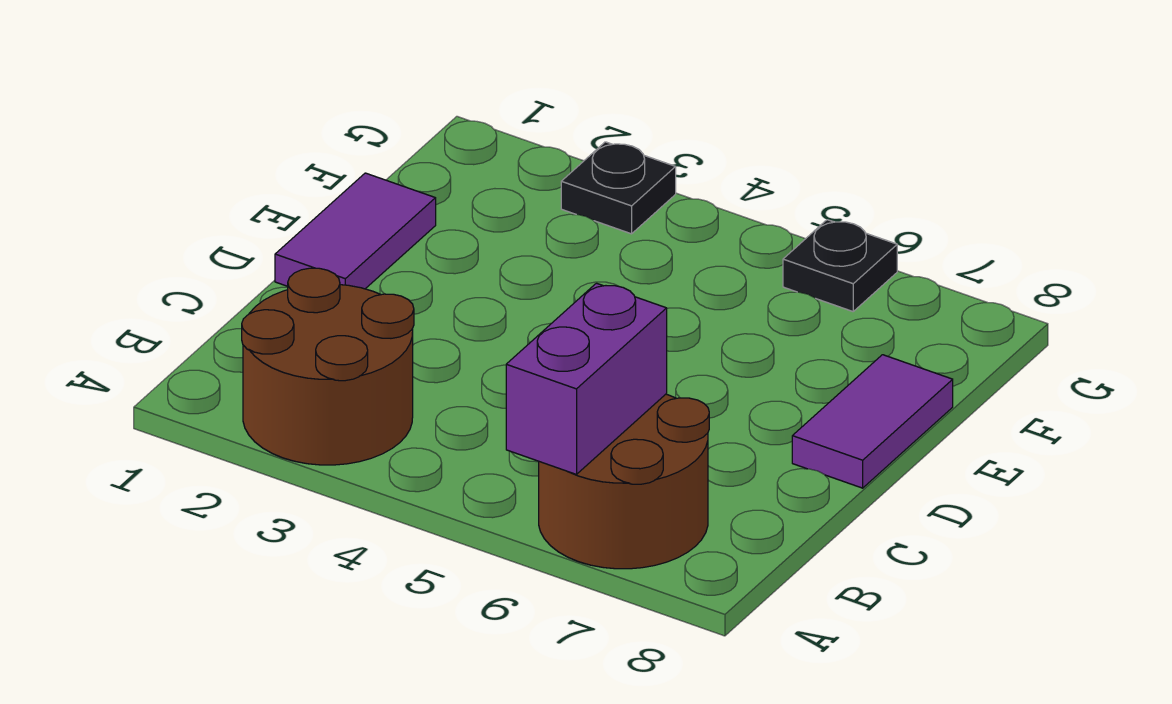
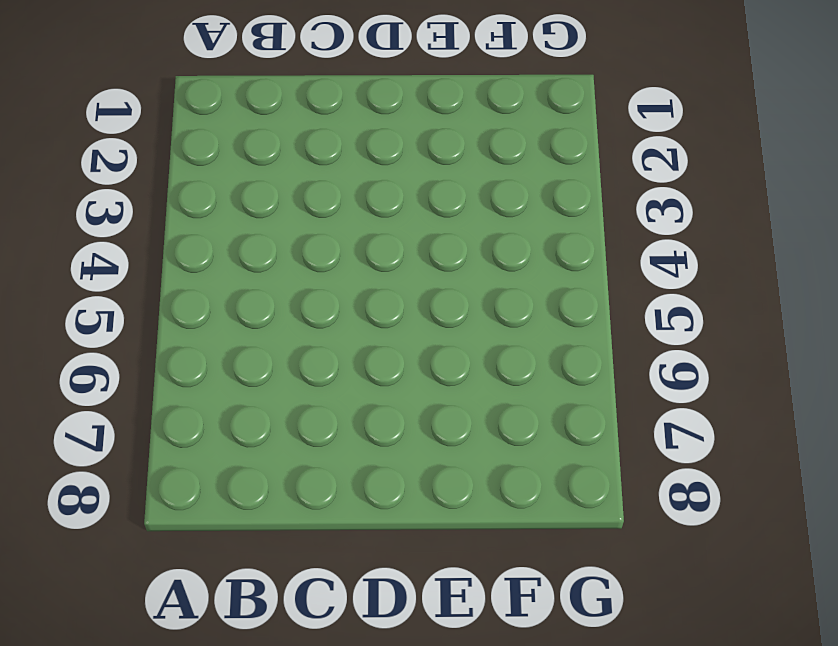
none -> brown round brick A2:B3 level 1
none -> brown round brick A6:B7 level 1

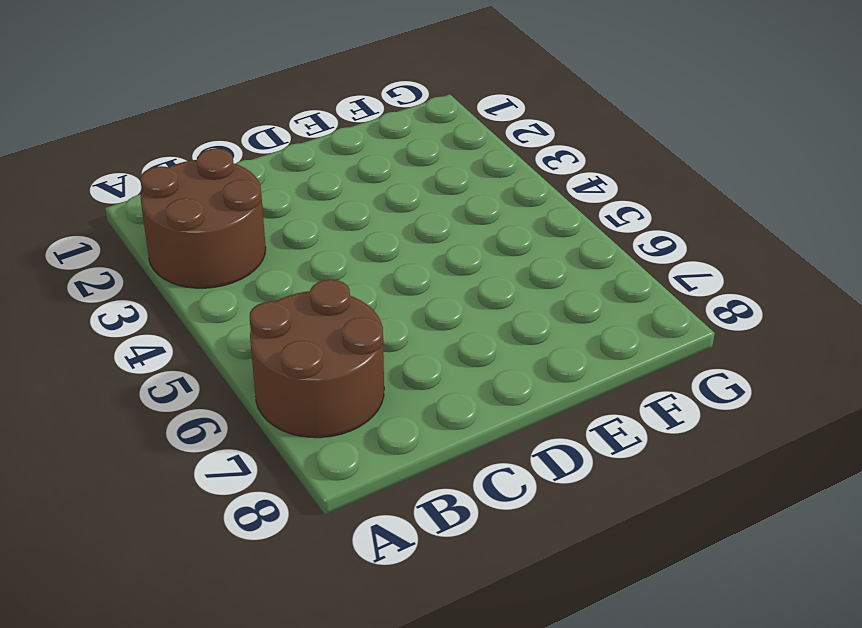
none -> purple tile D1:E1 level 1
none -> purple tile D8:E8 level 1

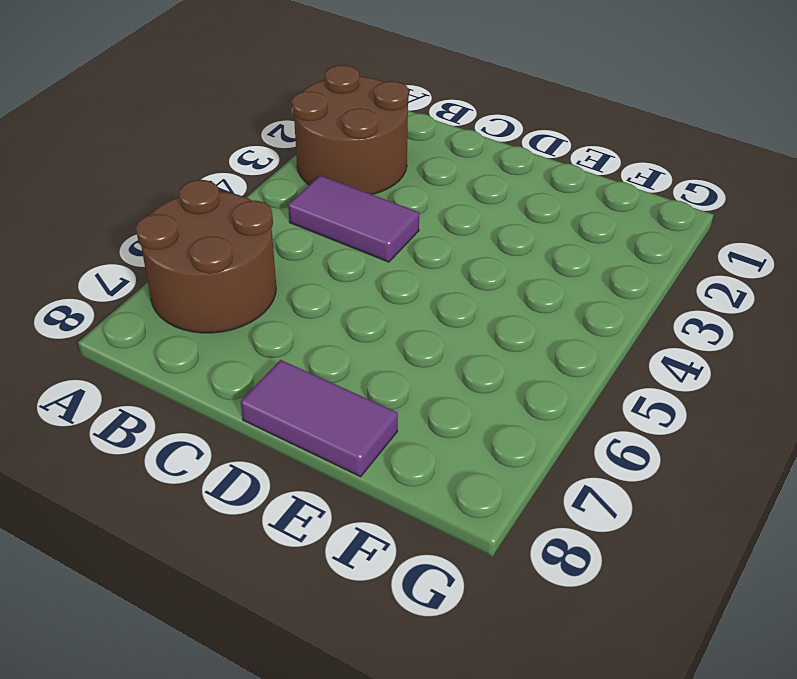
purple tile B4:C4 level 1 -> purple tile D1:E1 level 1
none -> black plate G3 level 1
none -> black plate G6 level 1

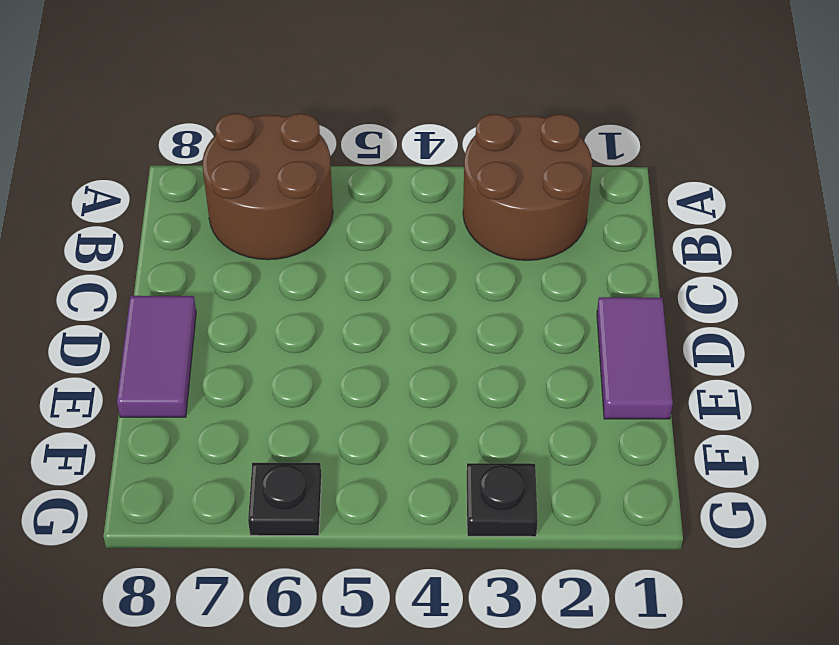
none -> purple brick A6:B6 level 2

